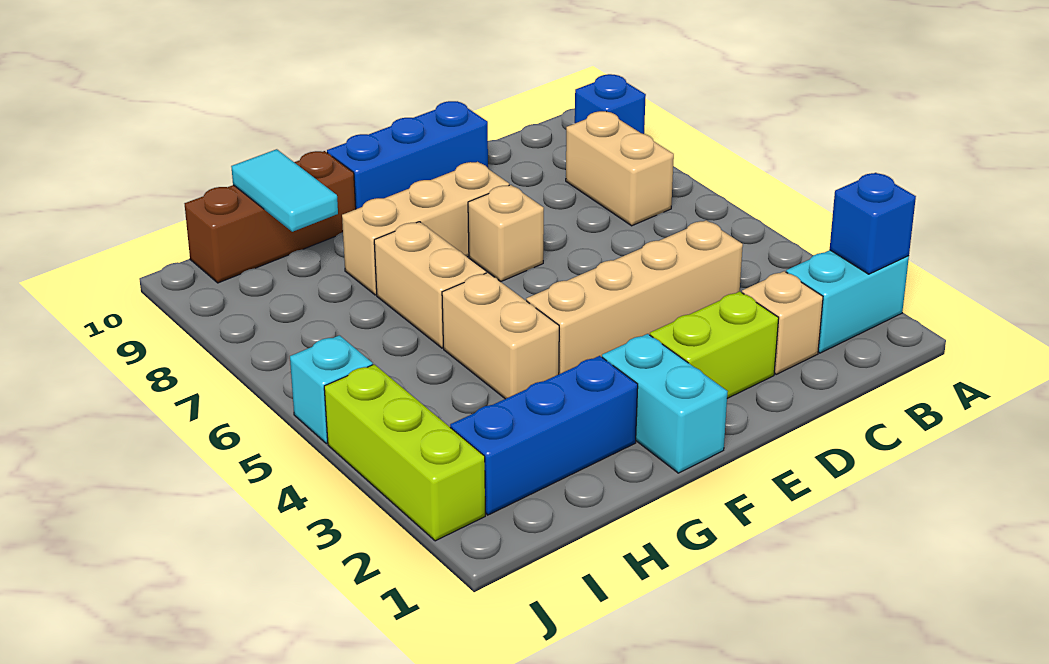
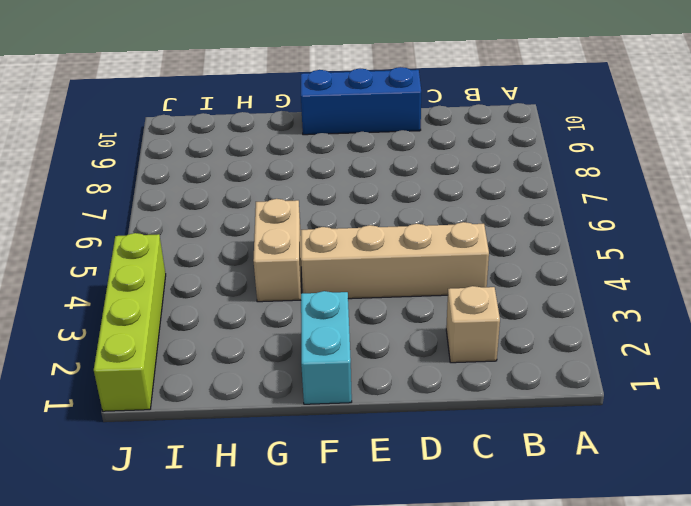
lime brick J1:J4 level 1 -> lime brick J2:J4 level 1
none -> cyan brick A2:B2 level 1
none -> blue brick A9 level 1
none -> tan brick B7:B8 level 1

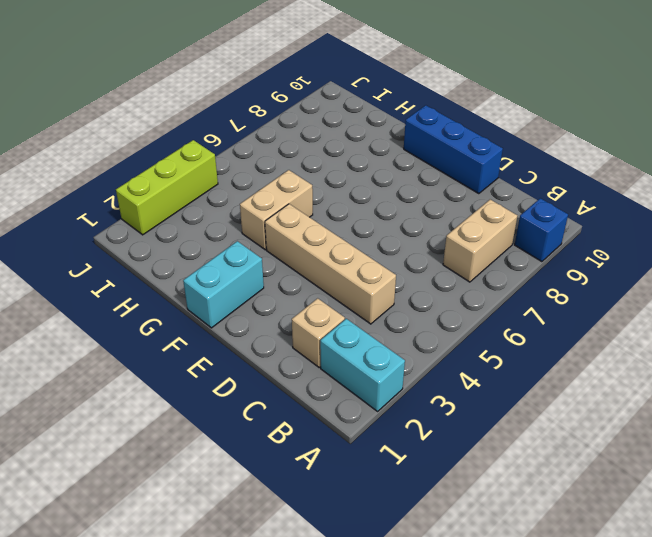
none -> lime brick D2:E2 level 1
none -> tan brick E7 level 1
none -> tan brick E8:G8 level 1

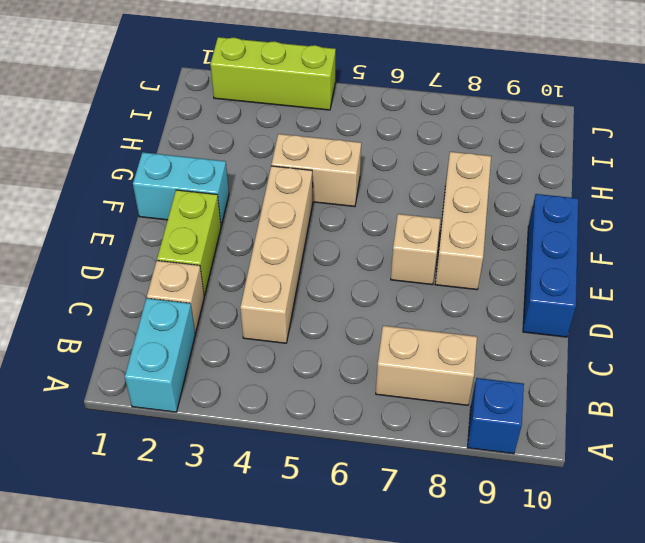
none -> blue brick G2:I2 level 1
none -> tan brick G6:G7 level 1
none -> brown brick G10:I10 level 1

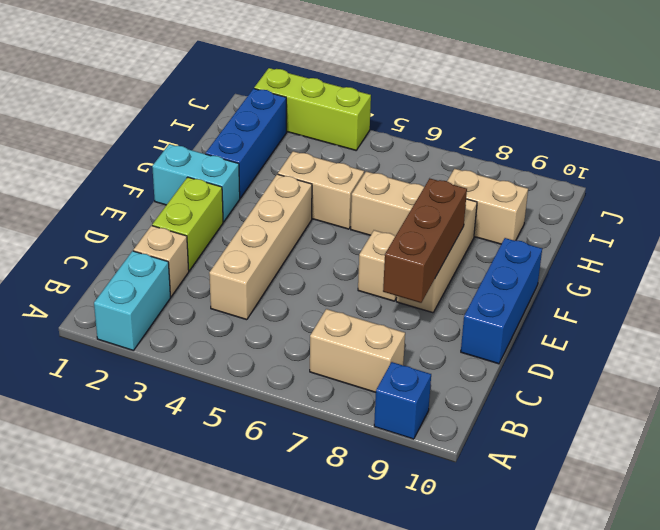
brown brick D8:F8 level 2 -> brown brick G10:I10 level 1
tan brick H8:H9 level 1 -> none
none -> cyan brick J5 level 1
none -> blue brick A2 level 2
none -> cyan tile H9:H10 level 2

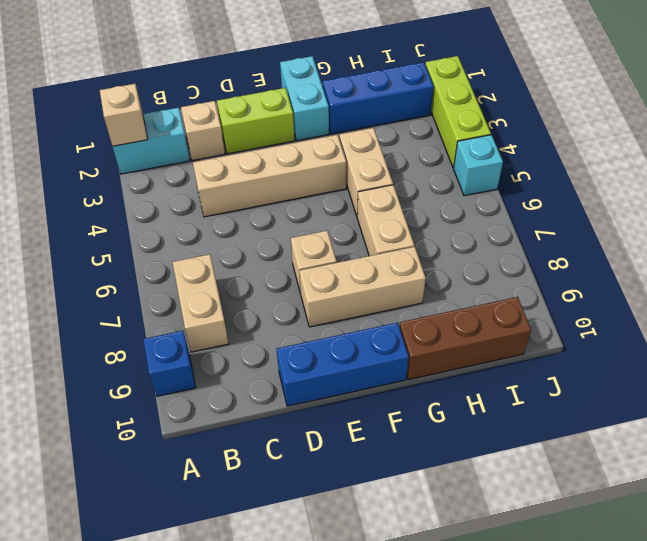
tan brick A2 level 2 -> blue brick A2 level 2
none -> cyan tile H9:H10 level 2

